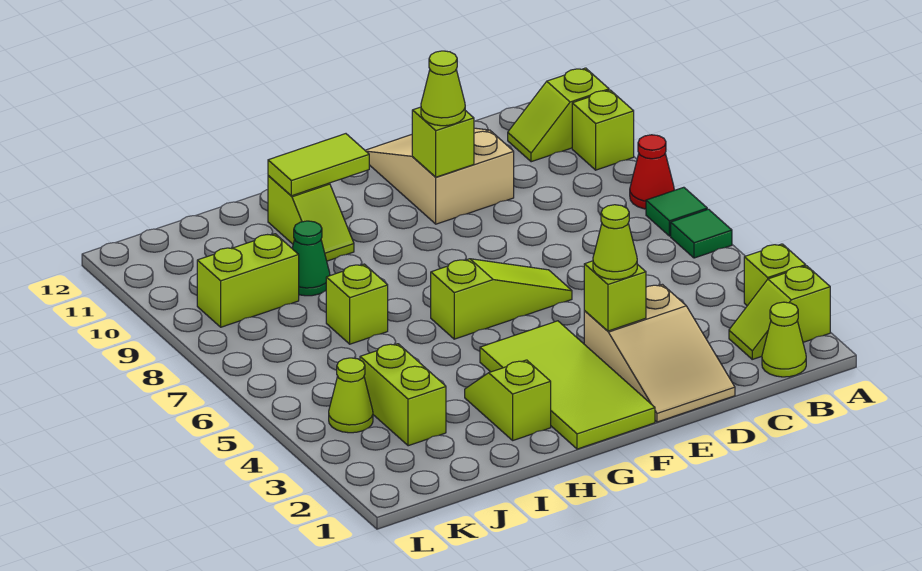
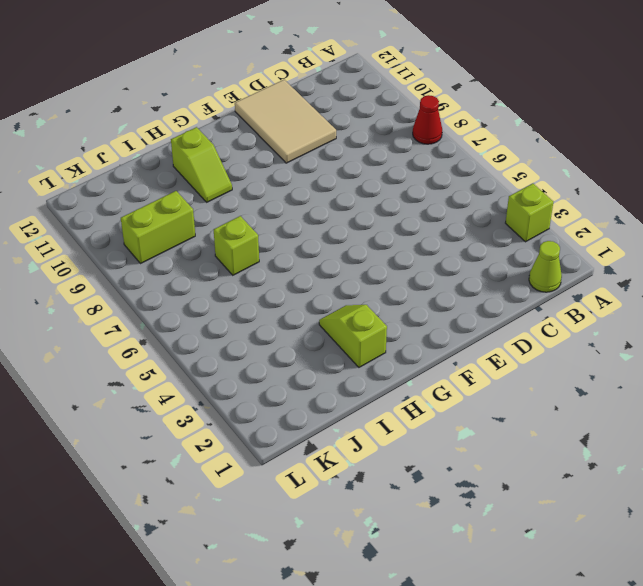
tan tile D10:E12 level 1 -> tan slope D10:E12 level 1 top 10
none -> lime slope A2:B2 level 1 top A
none -> green tile A6 level 1
none -> green tile A7 level 1

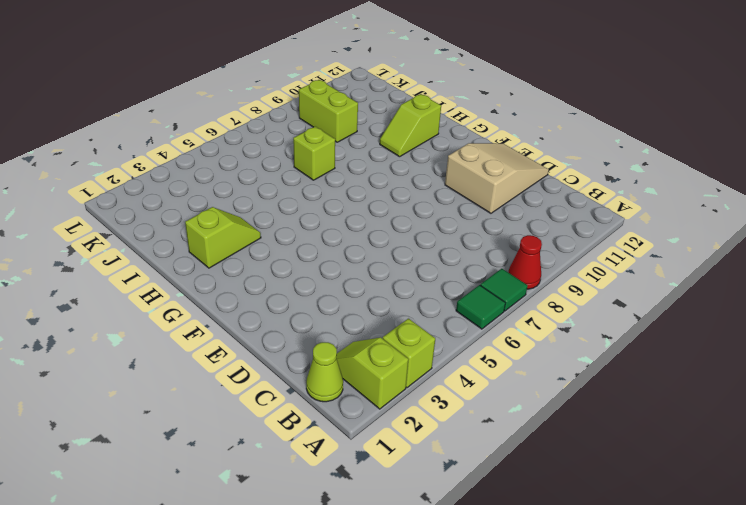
none -> lime brick A10 level 1
none -> lime slope A11:B11 level 1 top A
none -> tan slope D1:E3 level 1 top 3

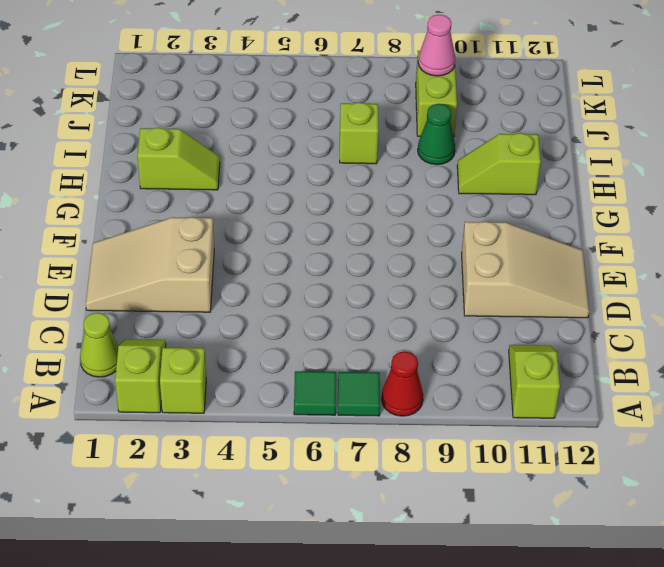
pink cone K9 level 2 -> none
none -> lime brick A10 level 1
none -> lime slope E6:G6 level 1 top G
none -> lime tile F1:G4 level 1

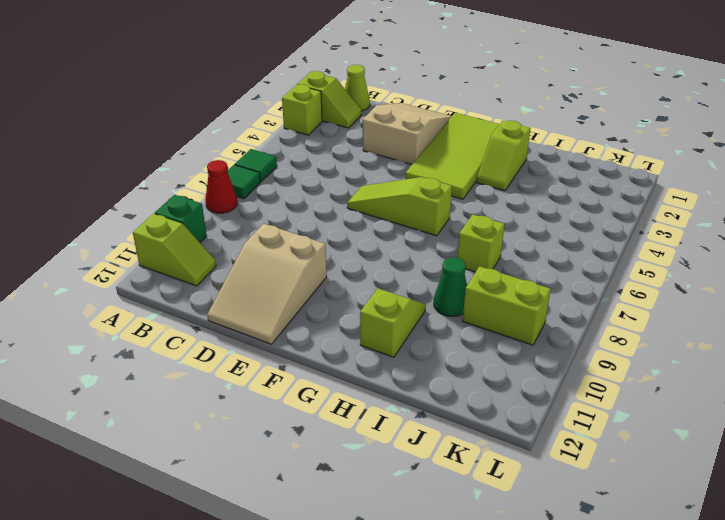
green brick A10 level 1 -> lime brick A10 level 1
none -> lime brick J3:J4 level 1
none -> lime cone K4 level 1
none -> lime brick E3 level 2

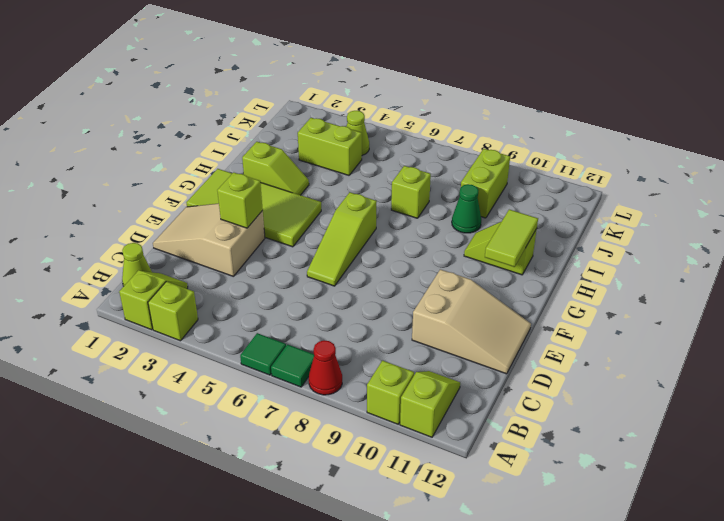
none -> lime brick E10 level 2
none -> lime cone E3 level 3
none -> lime cone E10 level 3

